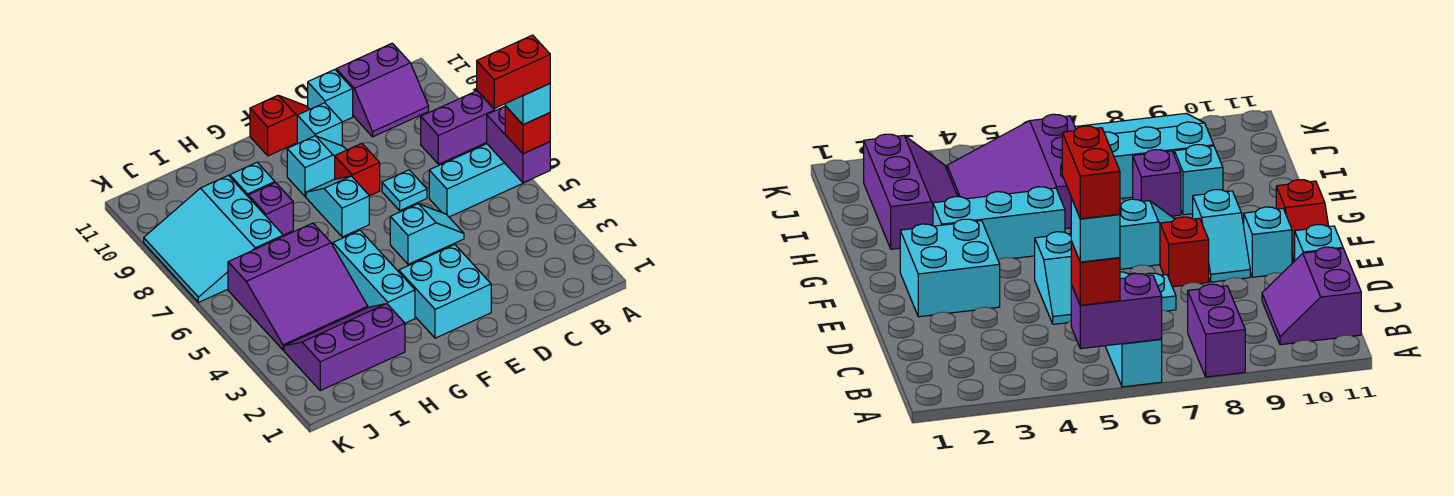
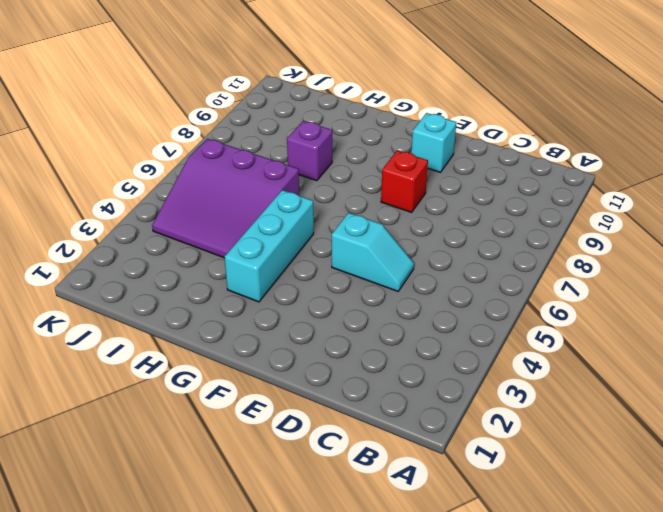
none -> cyan brick A6:C6 level 1
none -> purple brick A8:B8 level 1
none -> purple slope B10:C11 level 1 top 11

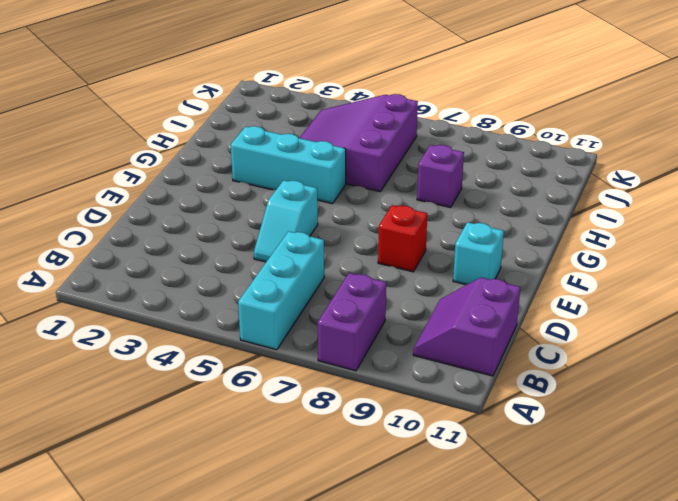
none -> cyan plate D7 level 1
none -> cyan brick D11 level 1
none -> cyan brick E2:F3 level 1

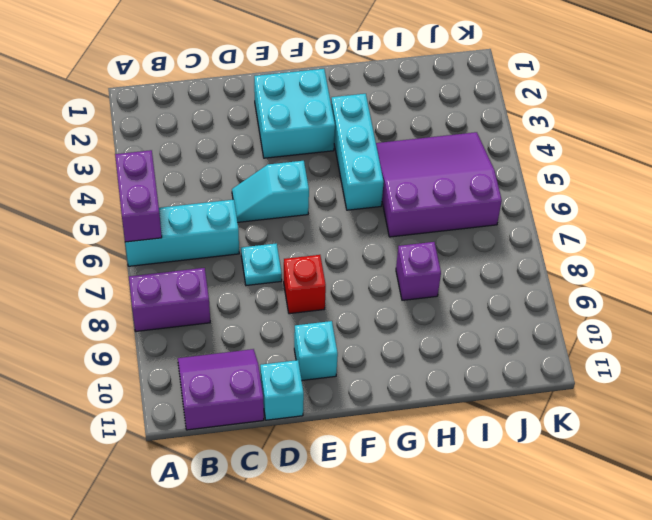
none -> cyan slope E9:F9 level 1 top F
none -> red slope E11:F11 level 1 top F
none -> cyan slope F7:F8 level 1 top 7

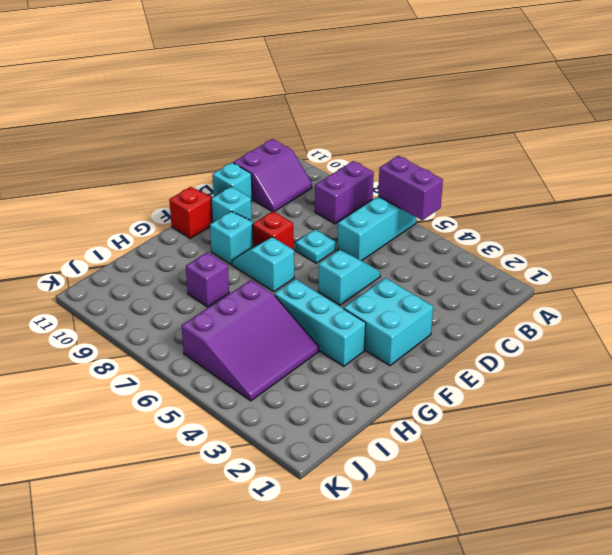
none -> purple slope H2:J3 level 1 top 2
none -> cyan brick H9 level 1
none -> cyan slope I7:K9 level 1 top I

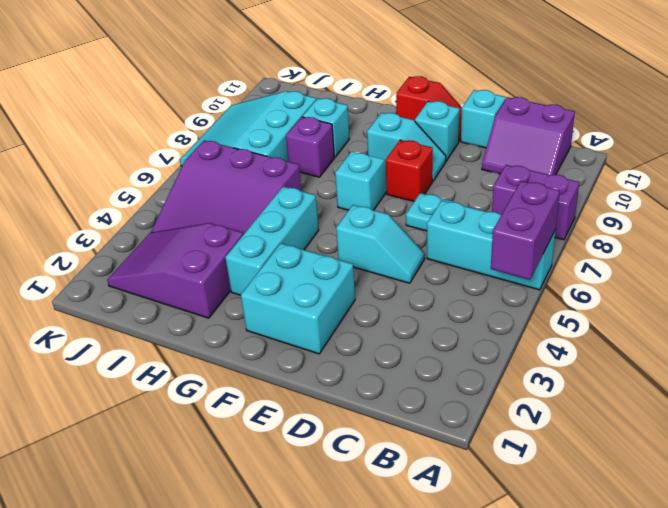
purple slope H2:J3 level 1 top H -> purple slope H2:J3 level 1 top 2
none -> red brick A5 level 3
none -> cyan brick A5 level 4
none -> red brick A5:B5 level 5

